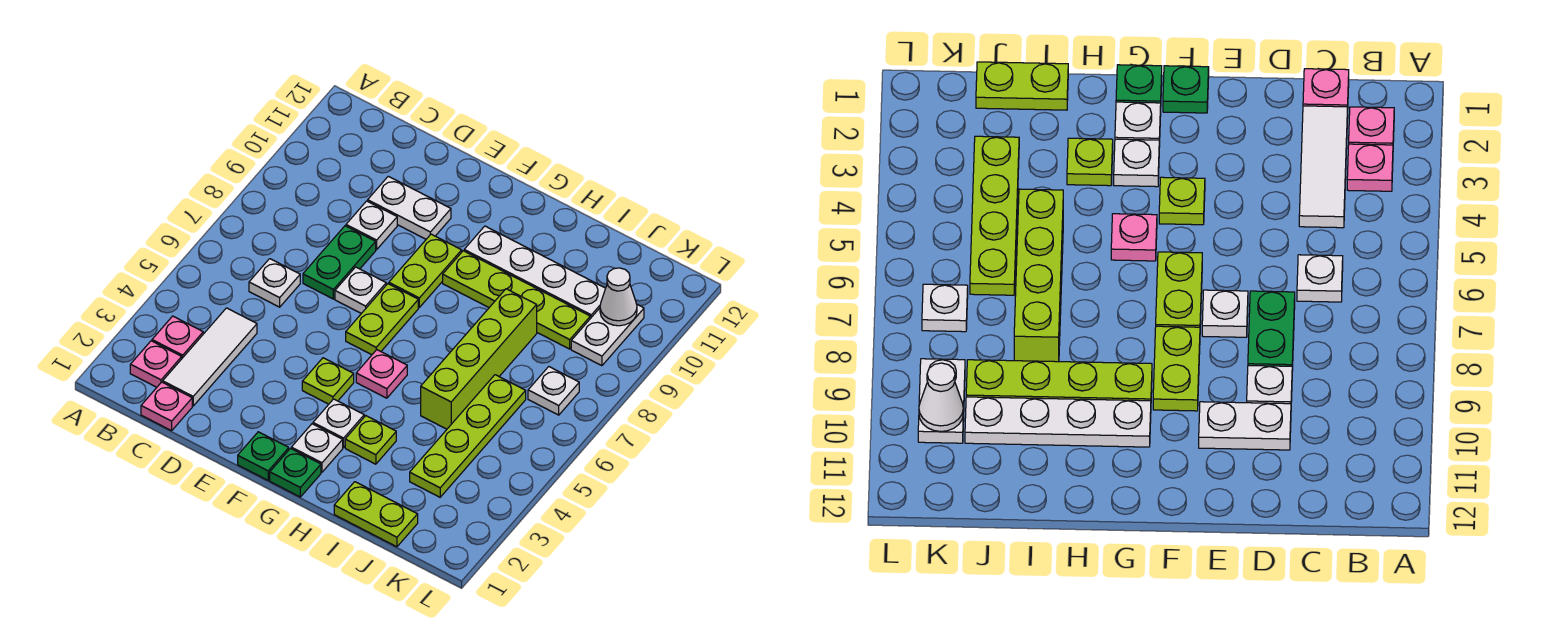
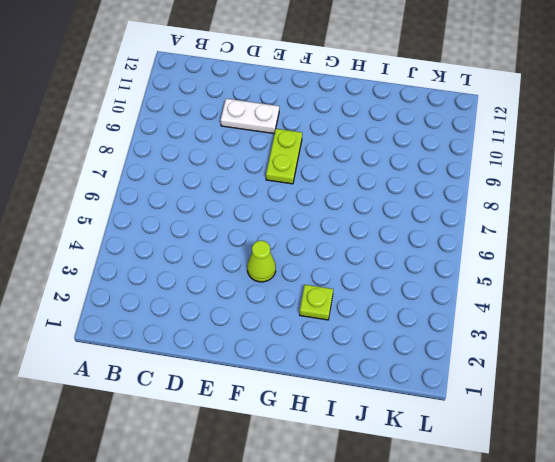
lime cone F4 level 1 -> lime plate F4 level 1
none -> pink plate B2 level 1
none -> pink plate B3 level 1
none -> pink plate C1 level 1

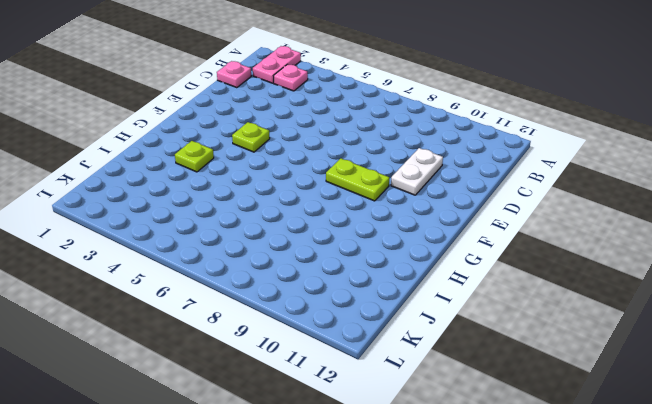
pink plate A2:B2 level 1 -> pink plate B2 level 1
none -> white tile C2:C4 level 1
none -> white plate C6 level 1
none -> green plate D7:D8 level 1

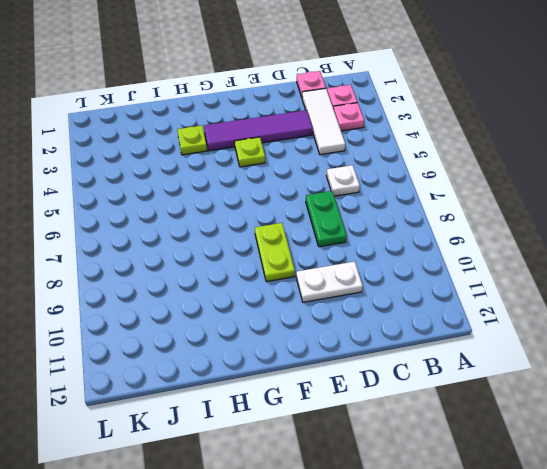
purple tile D3:G3 level 1 -> white plate G3 level 1
none -> white plate D9 level 1
none -> white plate E7 level 1
none -> green plate F1 level 1

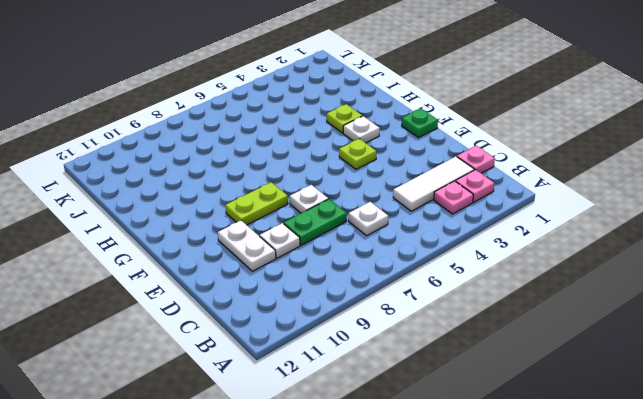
none -> lime plate F6:F7 level 1
none -> green plate G1 level 1
none -> white plate G2 level 1

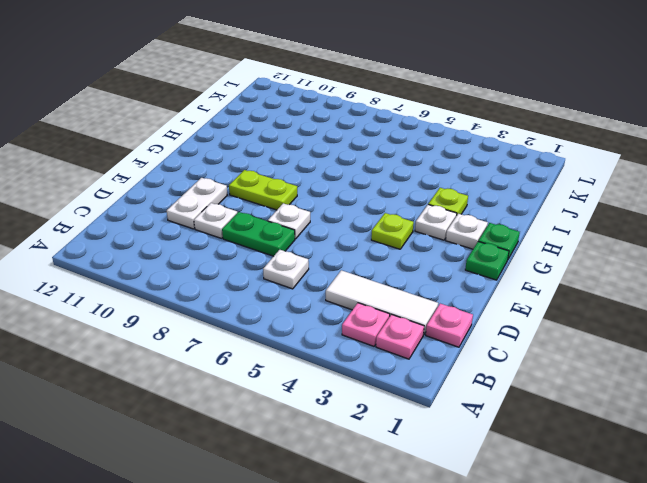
none -> lime plate F6:F7 level 1
none -> pink plate G5 level 1
none -> lime plate G9:J9 level 1

